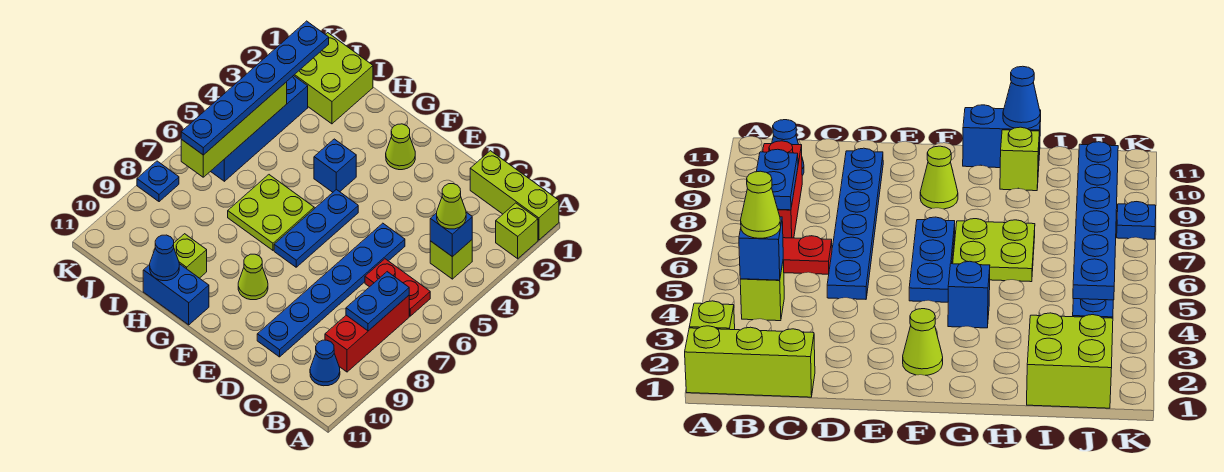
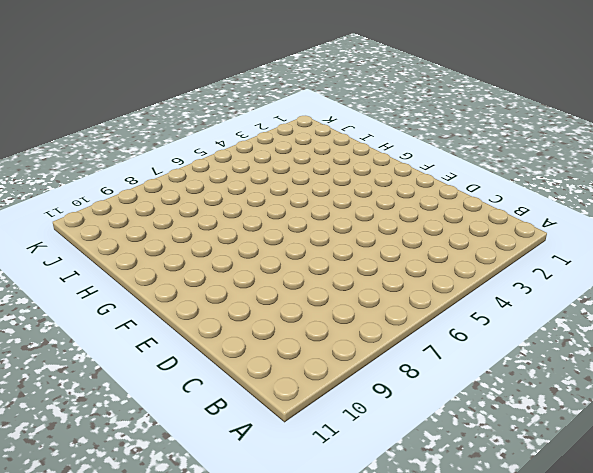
none -> lime brick A1:C1 level 1
none -> lime brick A2 level 1
none -> lime brick B4 level 1

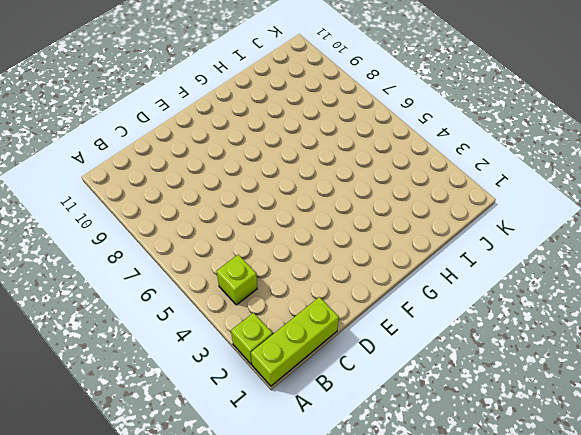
none -> red plate B6:C6 level 1
none -> red brick B7:B9 level 1
none -> blue cone B10 level 1

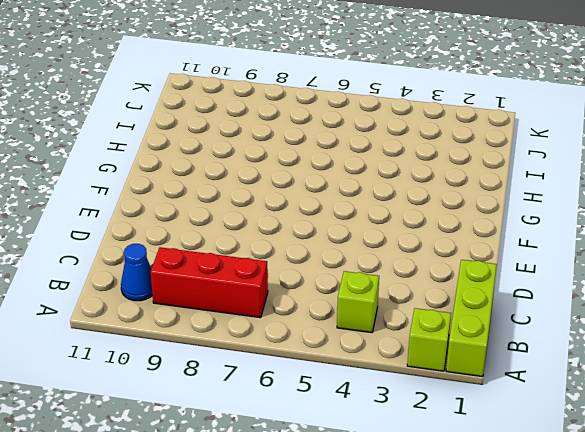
none -> red plate B6:C6 level 1
none -> blue plate D5:D10 level 1
none -> lime cone F2 level 1

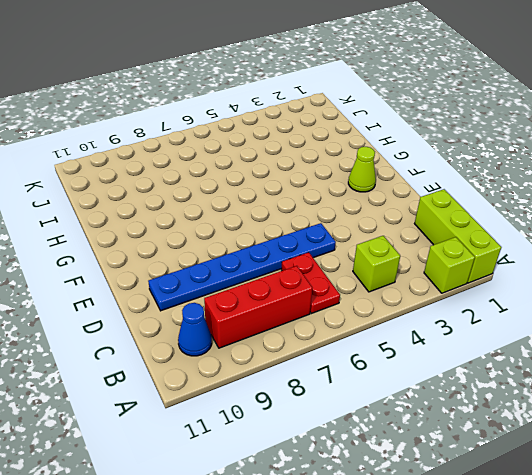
none -> blue plate F5:F7 level 1
none -> lime cone F9 level 1
none -> blue brick G4 level 1

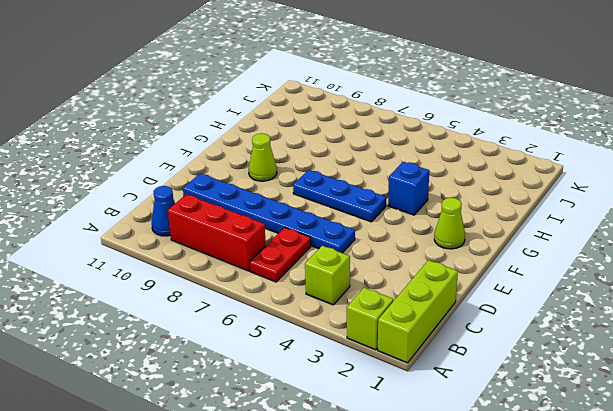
none -> lime plate G6:H7 level 1
none -> blue brick G11:H11 level 1
none -> lime brick H10 level 1

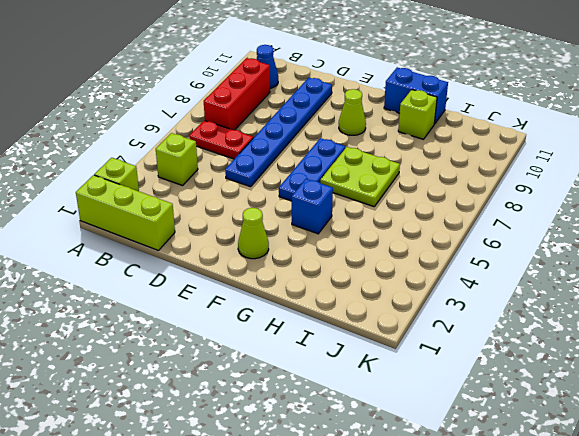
none -> lime brick I1:J2 level 1
none -> blue brick J3:J6 level 1
none -> blue plate K8 level 1

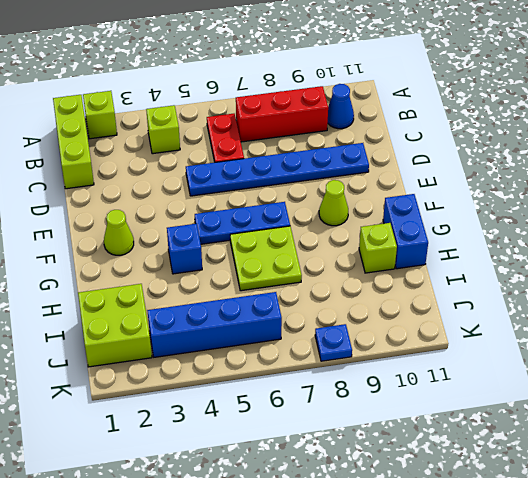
none -> blue brick B4 level 2
none -> blue plate B7:B8 level 2
none -> blue cone H11 level 2

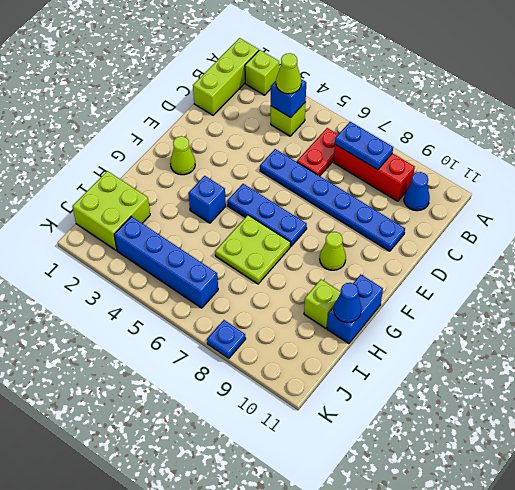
none -> lime brick J4:J7 level 2
none -> blue plate J2:J7 level 3

